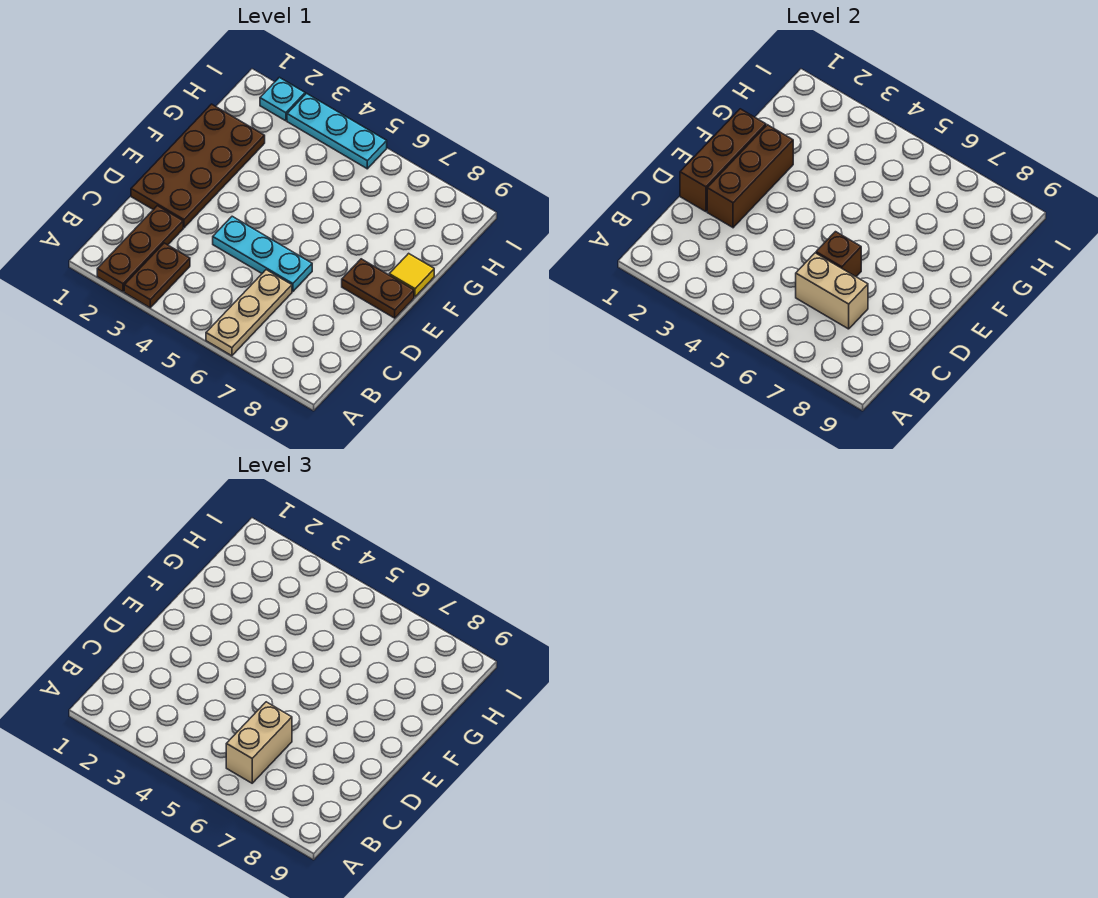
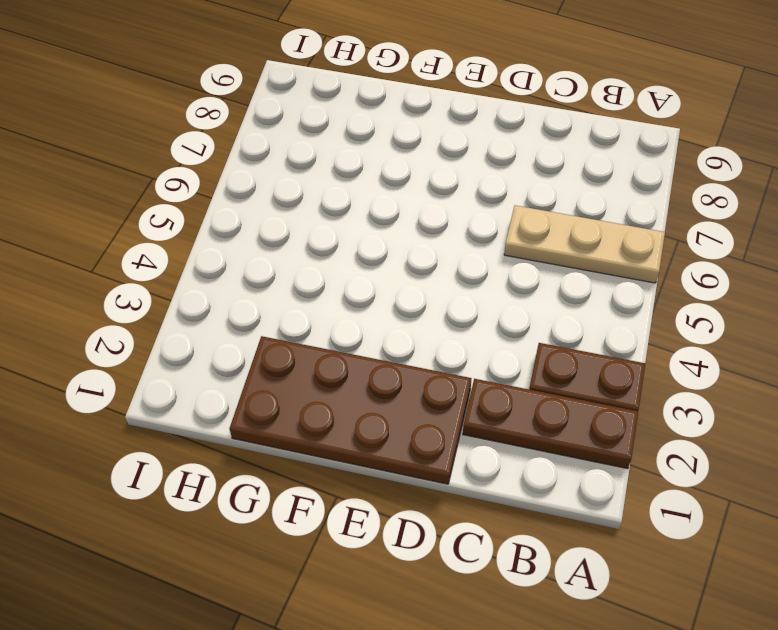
none -> cyan plate D4:D6 level 1
none -> brown plate E8:E9 level 1
none -> yellow tile F9 level 1

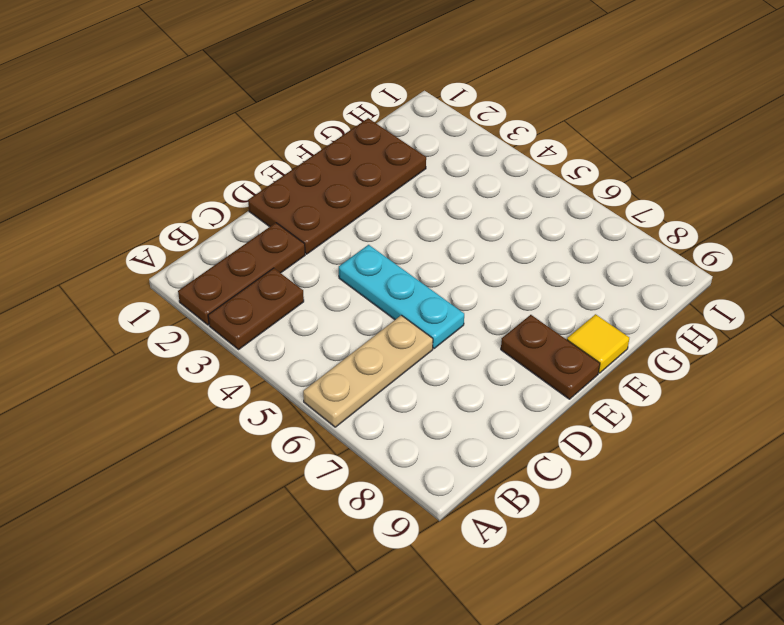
none -> cyan plate I2 level 1
none -> cyan plate I3:I5 level 1
none -> tan brick C6:C7 level 2

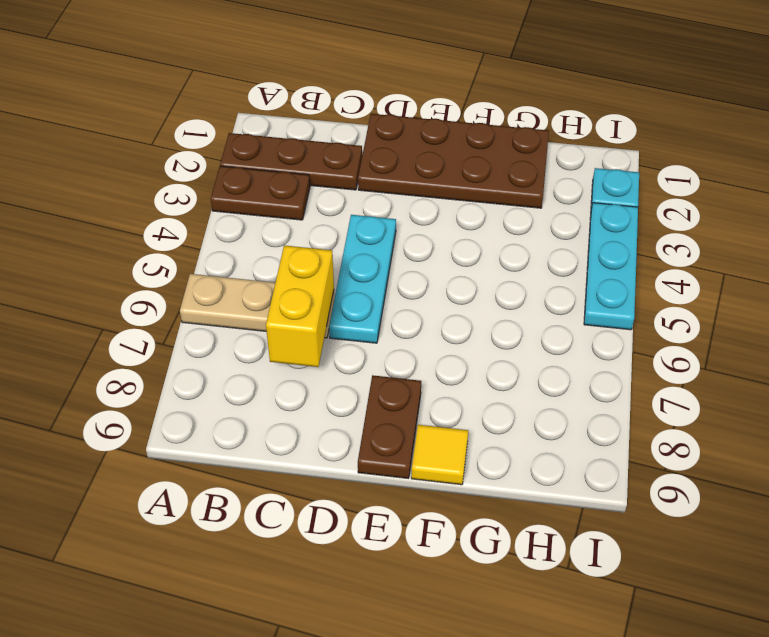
yellow brick C6:C7 level 2 -> tan brick C6:C7 level 2
none -> brown brick D1:F1 level 2
none -> brown brick D2:F2 level 2
none -> brown brick D6 level 2

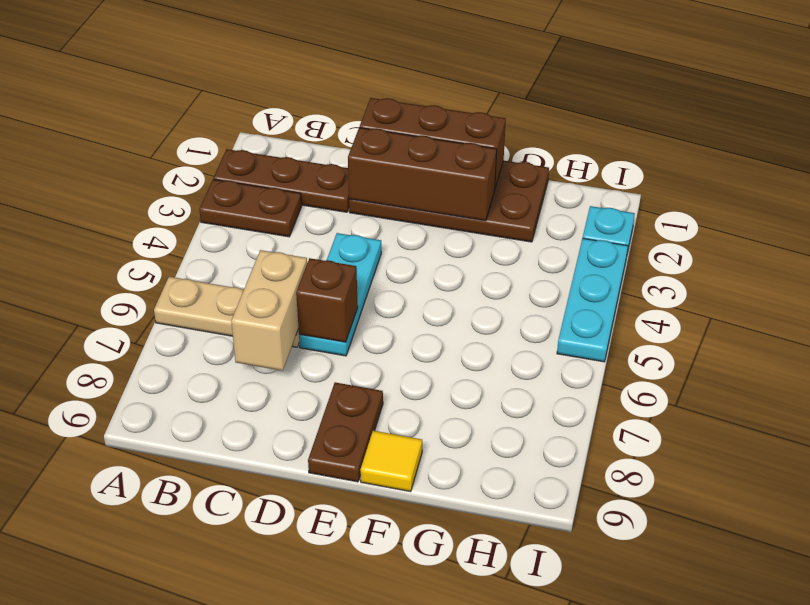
none -> tan brick B6:C6 level 3

